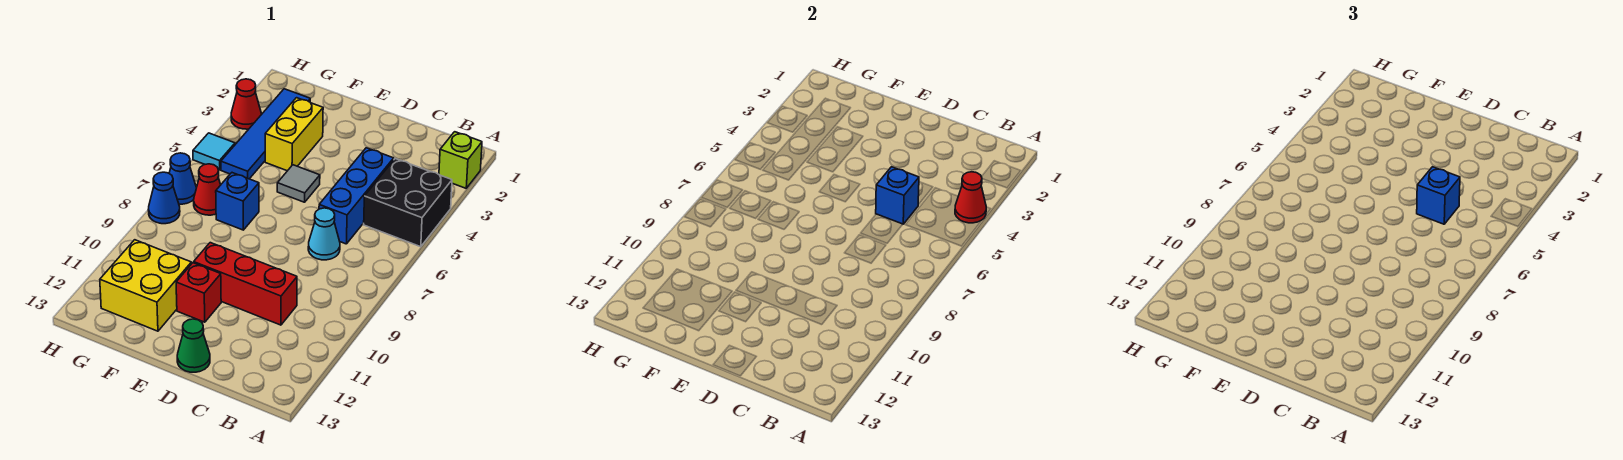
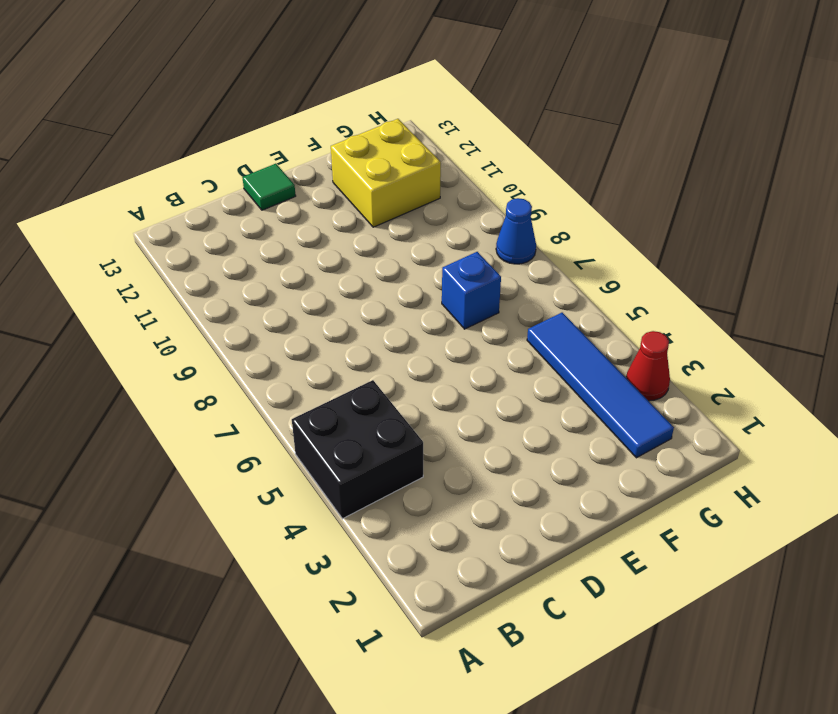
green tile D13 level 1 -> green cone D13 level 1
none -> lime brick A2 level 1
none -> blue brick C4:C6 level 1
none -> cyan cone C7 level 1

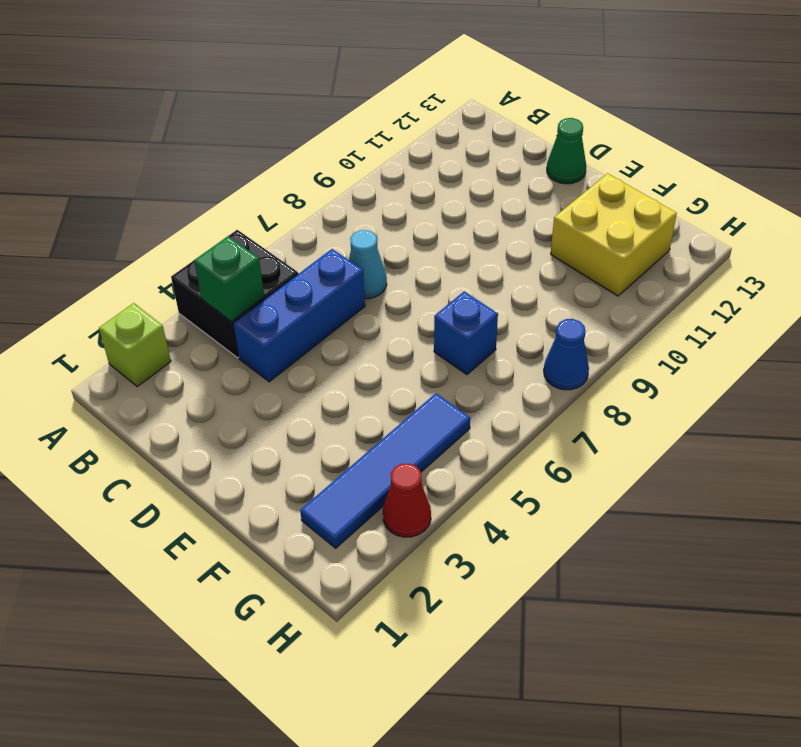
green brick B4 level 2 -> none
none -> red brick C10:E10 level 1
none -> grey tile E5 level 1
none -> red brick E11 level 1

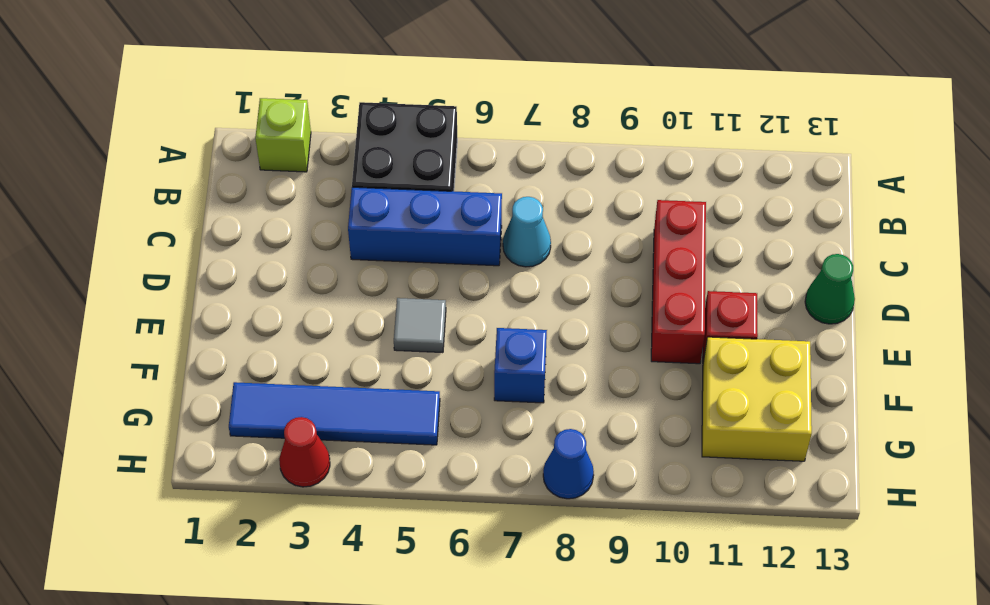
none -> yellow brick F3:F4 level 1
none -> red cone G7 level 1
none -> cyan tile H5 level 1

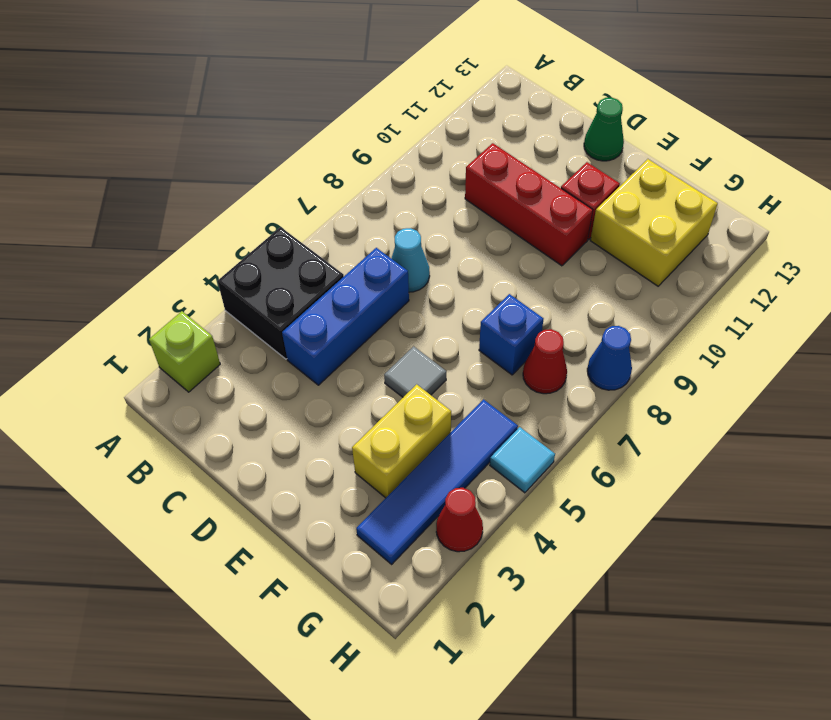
none -> blue cone H7 level 1
none -> red cone A4 level 2
none -> blue brick C5 level 2

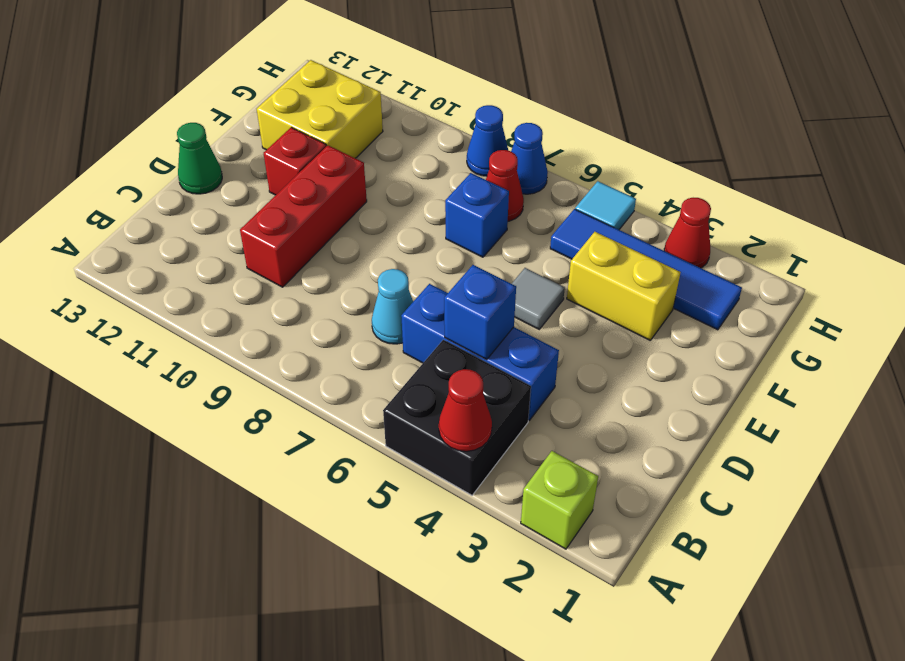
none -> blue brick C5 level 3

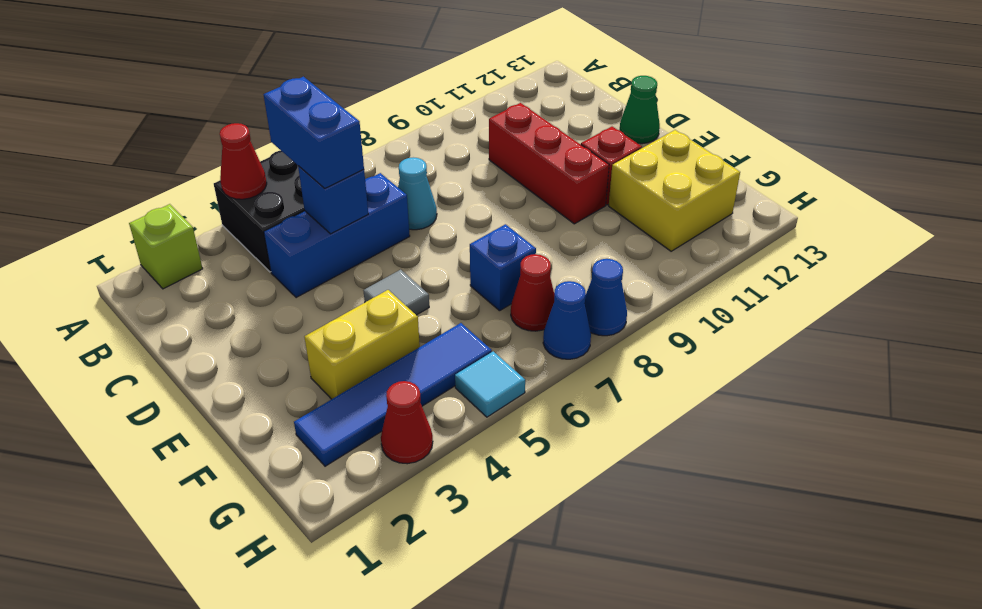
blue brick B5:C5 level 3 -> blue brick C5 level 3

